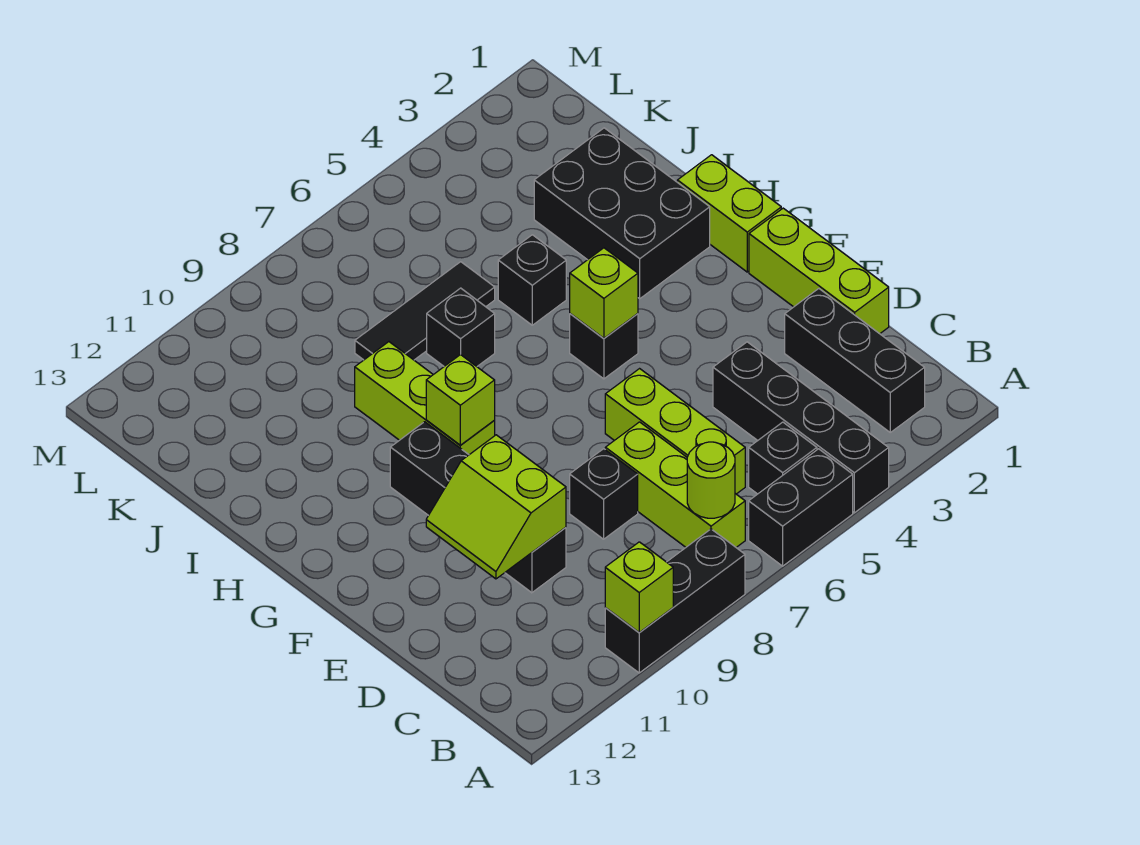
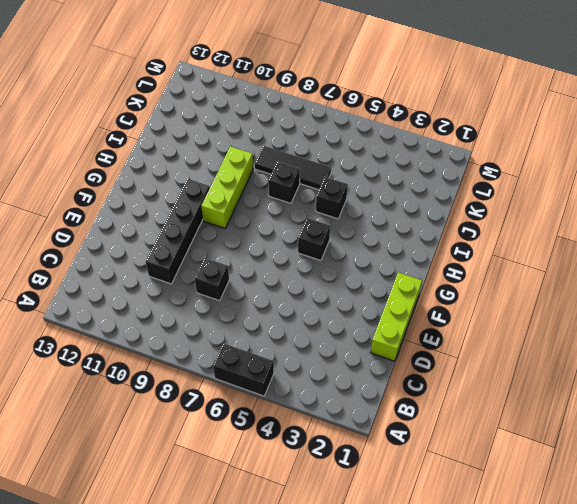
none -> black brick A4:D4 level 1
none -> black brick A8:A10 level 1
none -> black brick B2:D2 level 1

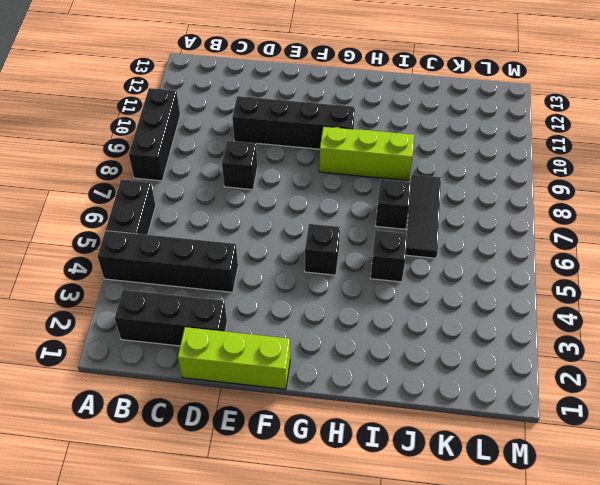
none -> black brick B5 level 1
none -> lime brick B7:D7 level 1
none -> lime brick C6:E6 level 1

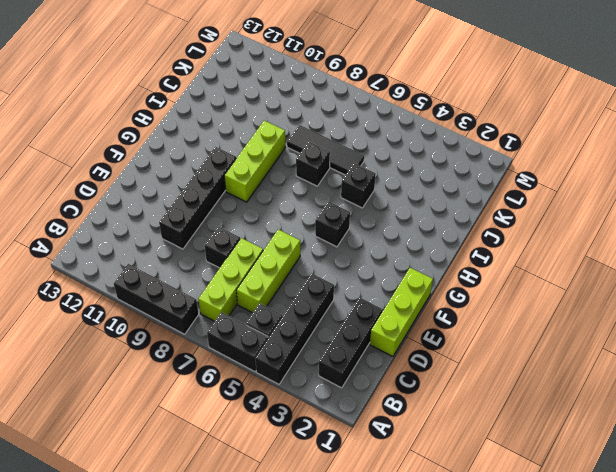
none -> lime brick G1:H1 level 1
none -> black brick H2:J3 level 1
none -> lime brick A10 level 2

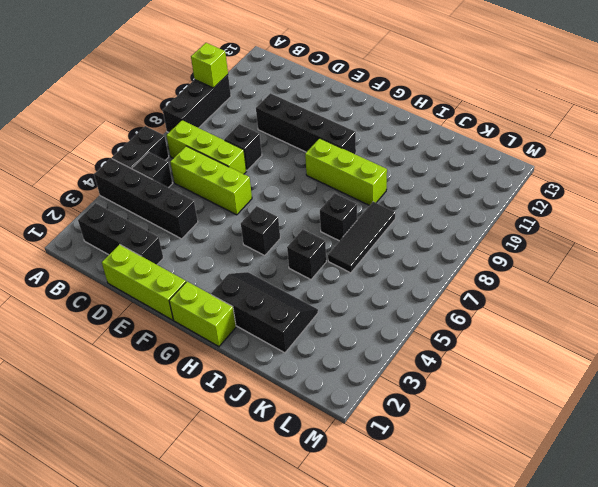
black slope H2:J3 level 1 top 2 -> black brick H2:J3 level 1
none -> lime round brick B7 level 2
none -> lime slope D10:E11 level 2 top 10
none -> lime brick G5 level 2

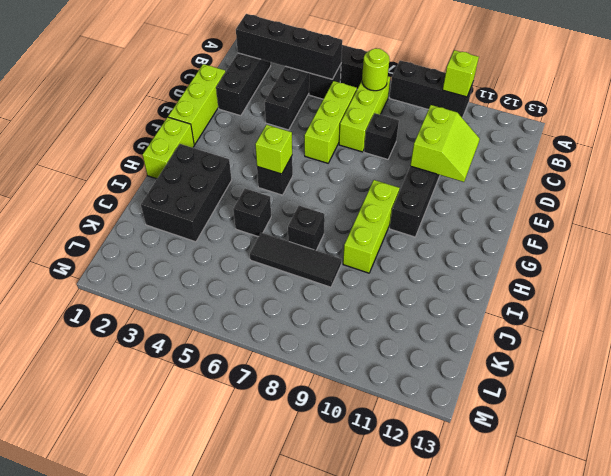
black brick B2:B5 level 2 -> none
none -> lime brick G9 level 2

